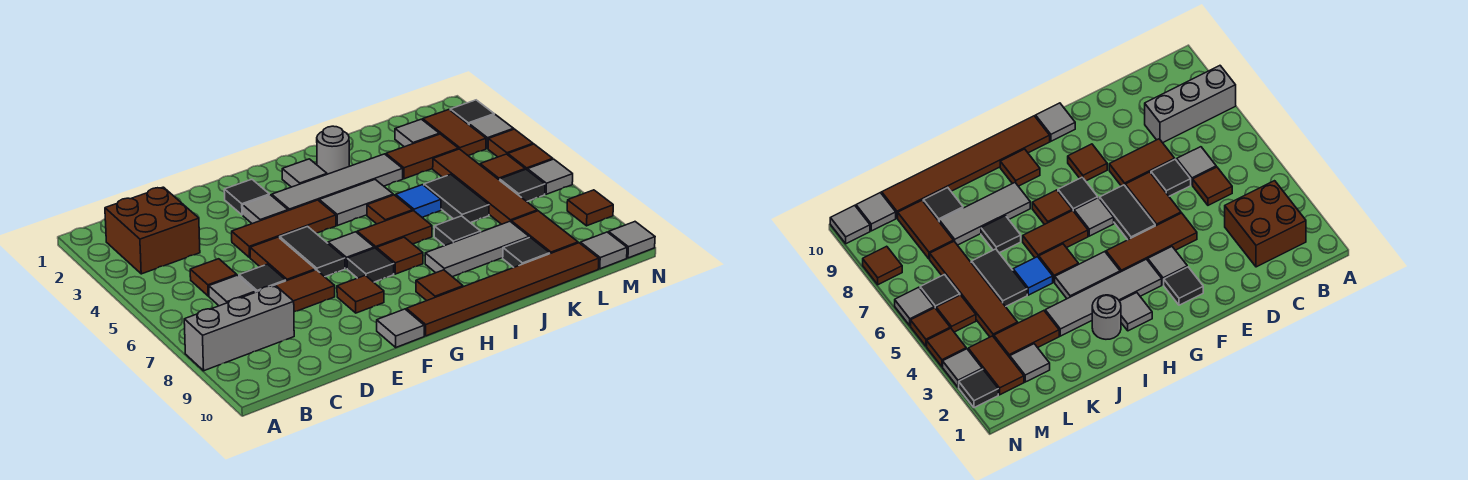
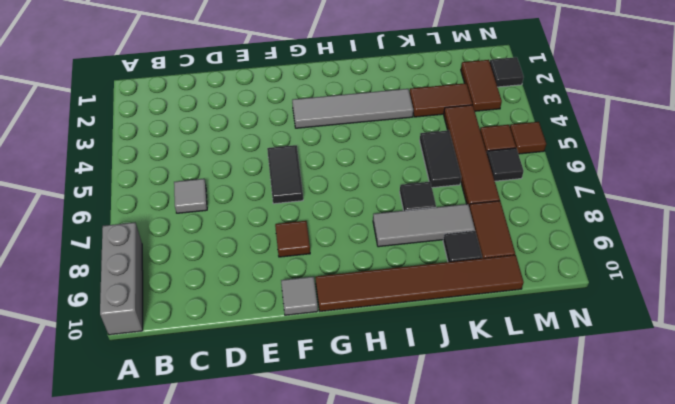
grey brick A8:A10 level 1 -> grey brick A8:C8 level 1
none -> brown brick B2:C3 level 1
none -> brown tile C5 level 1
none -> black tile D6 level 1
none -> brown tile D7:E7 level 1

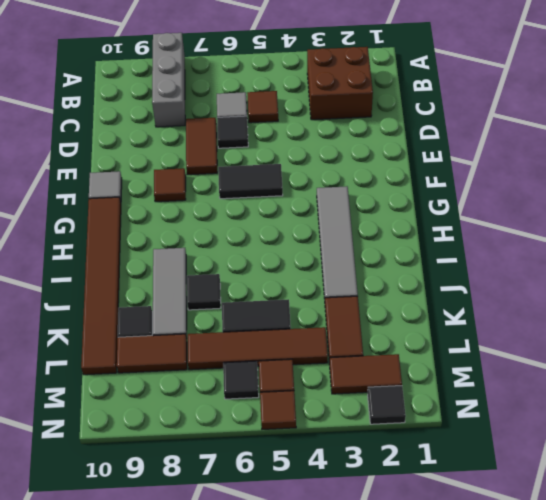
none -> brown tile E4:G4 level 1
none -> brown tile E5:E6 level 1
none -> black tile F2 level 1
none -> grey tile F3 level 1

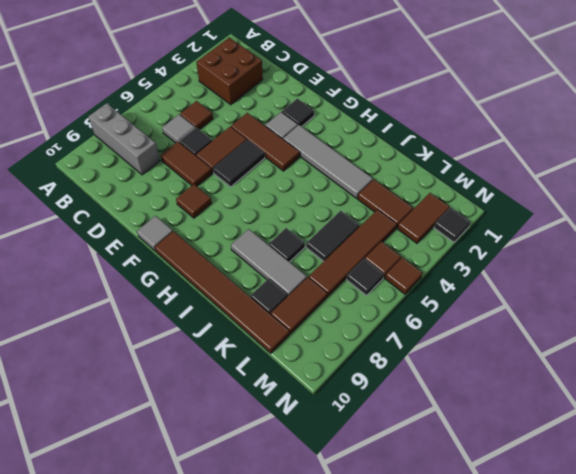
none -> grey tile G6 level 1
none -> black tile G7 level 1
none -> grey tile H2 level 1
none -> grey tile H4:I4 level 1

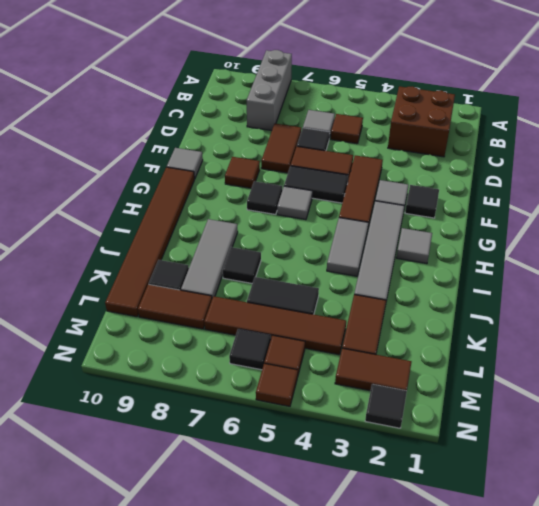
none -> brown tile H6:I6 level 1
none -> brown tile H7 level 1
none -> brown tile H9 level 1
none -> grey round brick I2 level 1

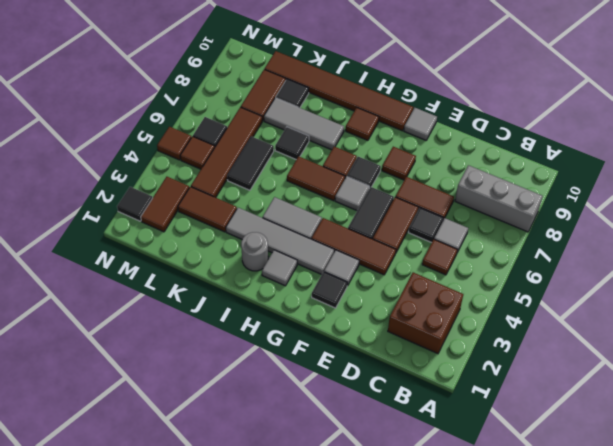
none -> brown tile I5 level 1
none -> blue tile J5 level 1
none -> grey tile L2 level 1
none -> grey tile M10 level 1

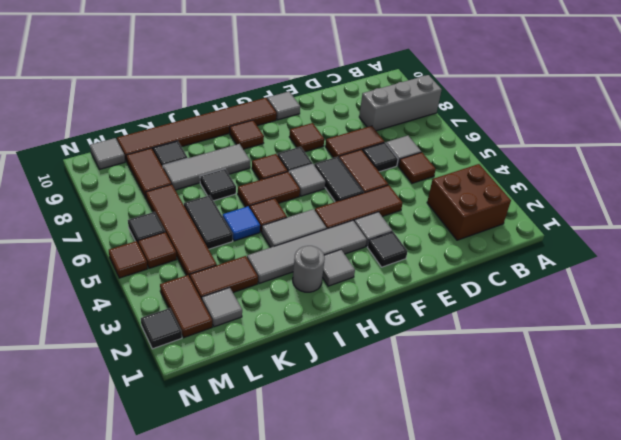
none -> grey tile N3 level 1
none -> brown tile N4 level 1
none -> grey tile N6 level 1
none -> brown tile N8 level 1

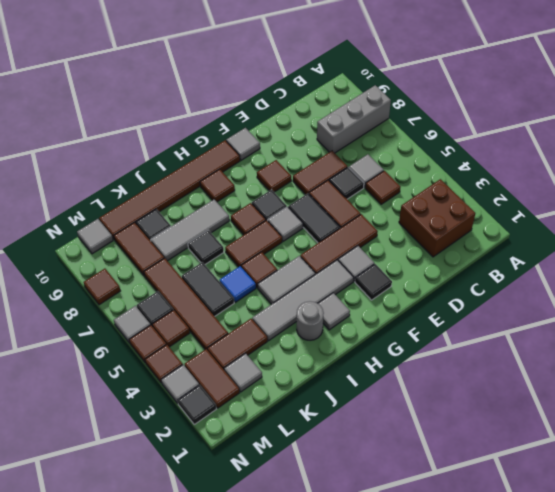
none -> grey tile N10 level 1

